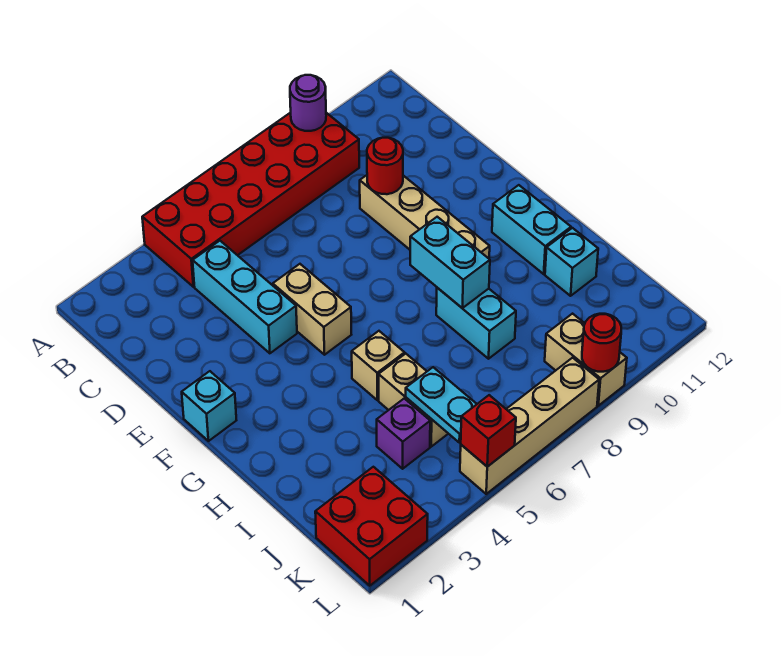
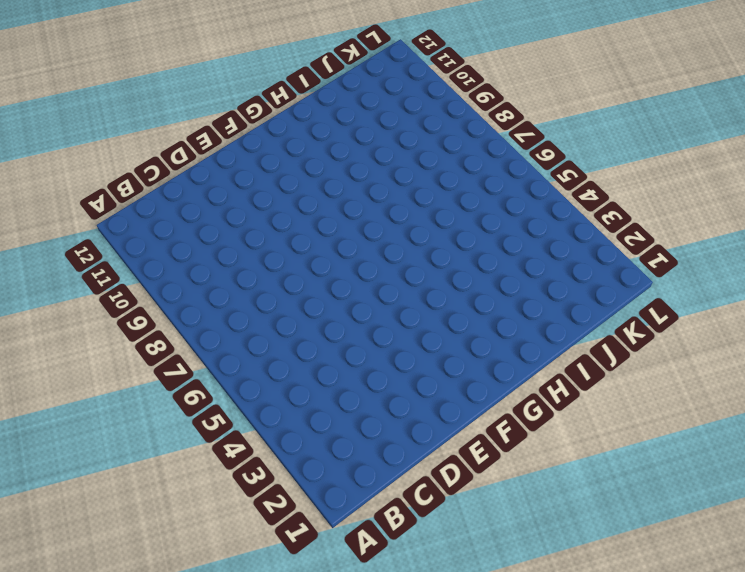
none -> red brick A4:B9 level 1
none -> cyan brick C4:E4 level 1
none -> tan brick D9:G9 level 1

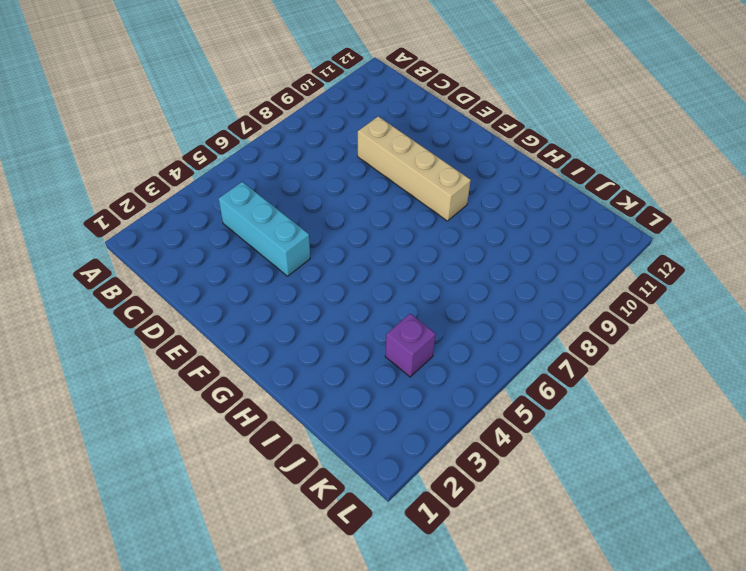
none -> red brick A4:B9 level 1
none -> tan brick E5:F5 level 1
none -> cyan brick F1 level 1

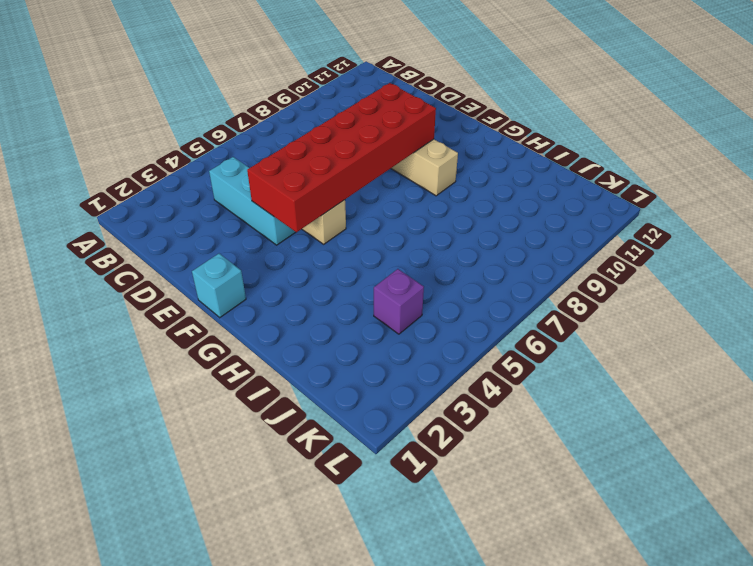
red brick E4:F9 level 2 -> red brick A4:B9 level 1
none -> cyan brick G11:H11 level 1
none -> tan brick H5 level 1
none -> cyan brick H8:I8 level 1

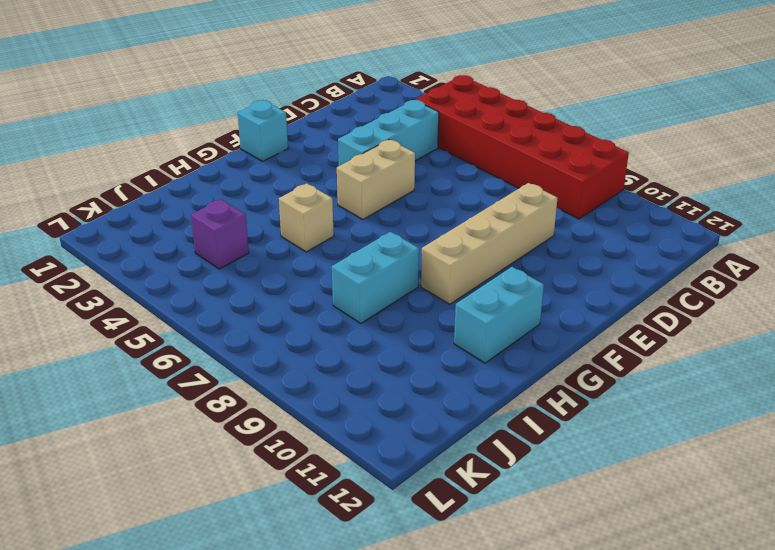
none -> tan brick I5:J5 level 1
none -> cyan brick I11 level 1
none -> red brick K1:L2 level 1

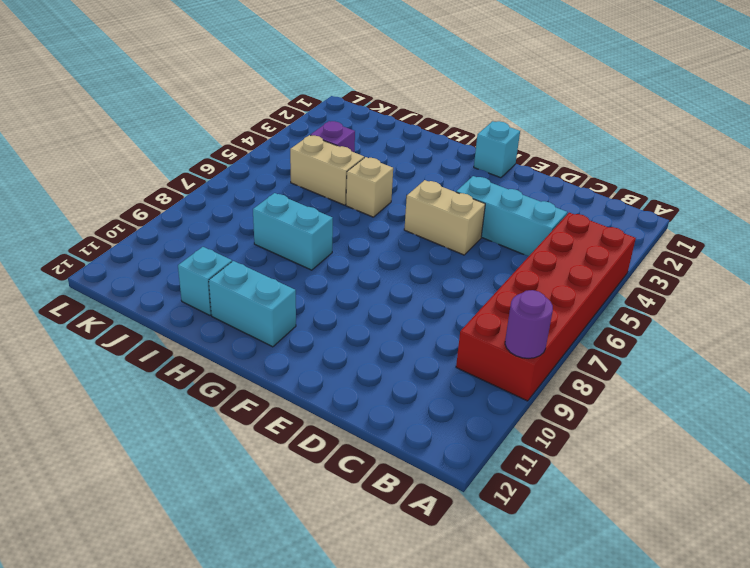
none -> tan brick D9:G9 level 1
none -> red brick K1:L2 level 1
none -> tan brick K9:L9 level 1

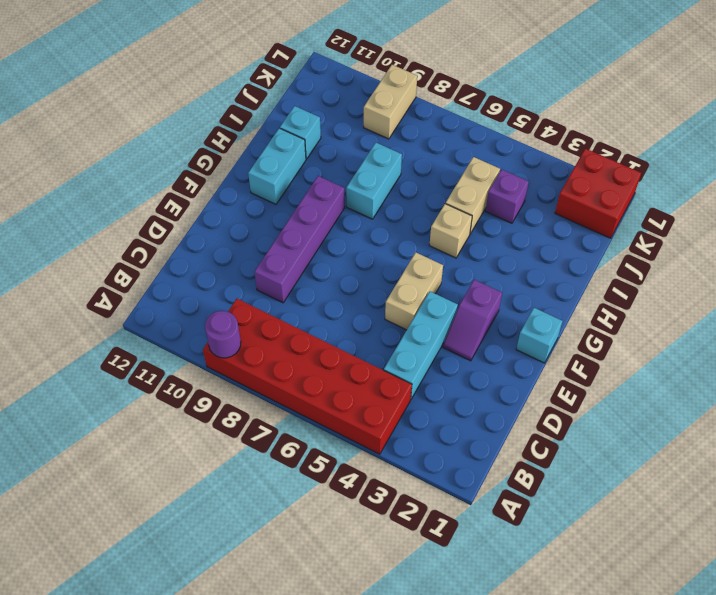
purple brick D9:G9 level 1 -> tan brick D9:G9 level 1
purple slope E3:F3 level 1 top F -> none
none -> tan brick L5:L8 level 1
none -> red round brick D9 level 2
none -> cyan brick G8:H8 level 2

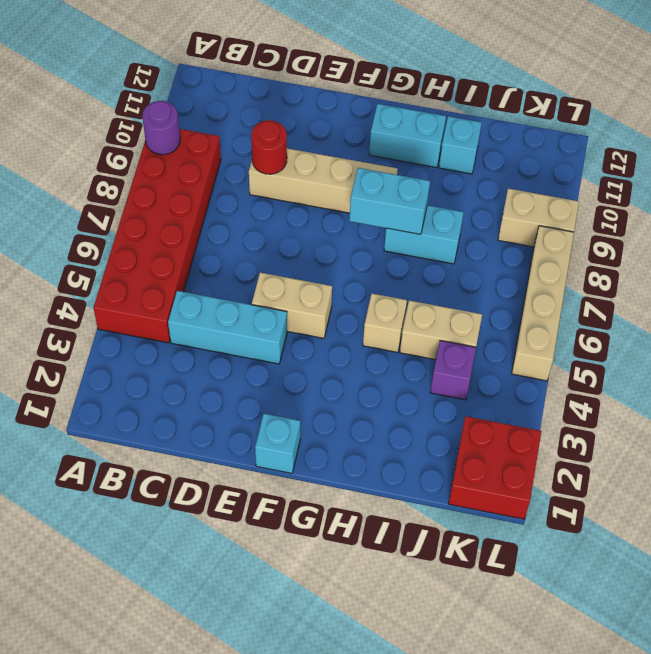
none -> cyan plate J5:K5 level 2
none -> red brick L5 level 2
none -> red round brick L9 level 2

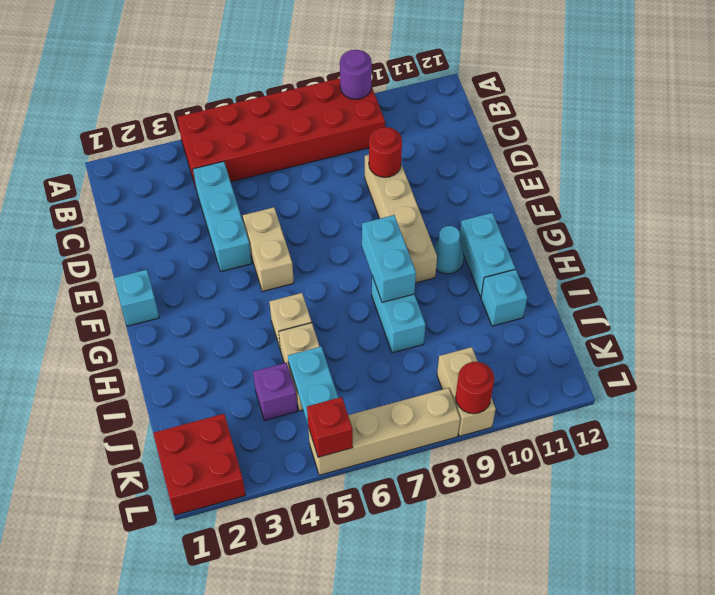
cyan cone G10 level 1 -> none

